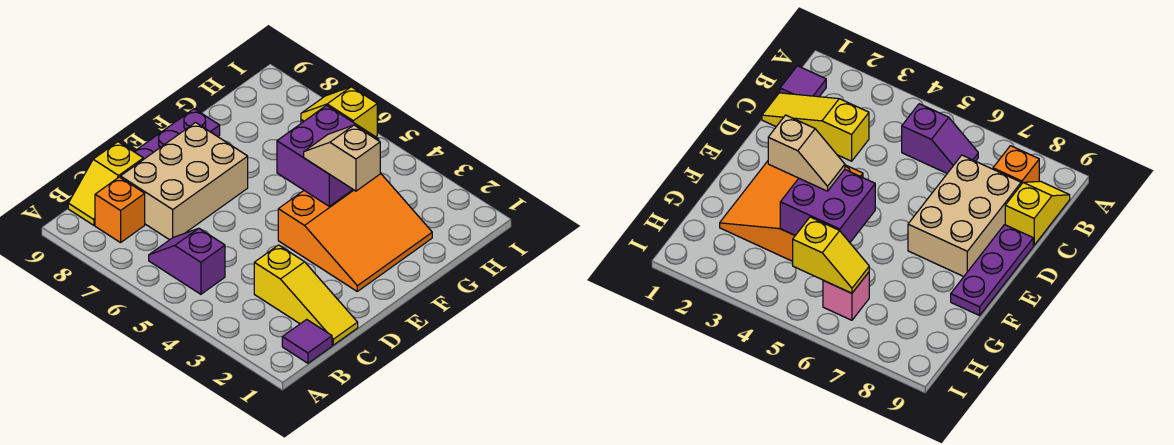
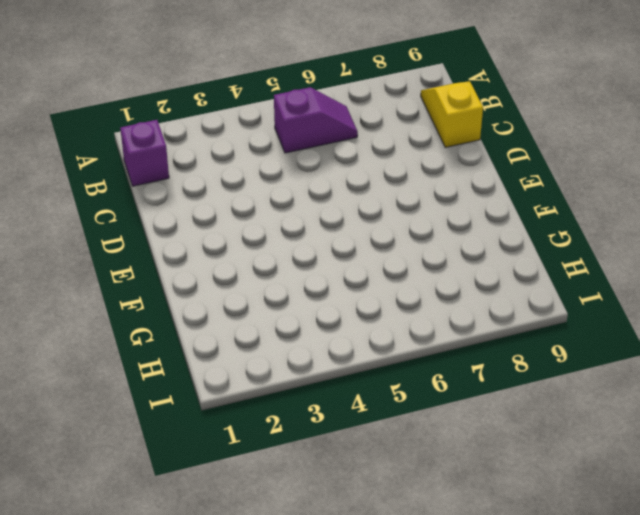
purple brick B1 level 1 -> purple tile B1 level 1
none -> orange brick B8 level 1
none -> yellow slope C1:C3 level 1 top 3
none -> tan brick C7:E8 level 1

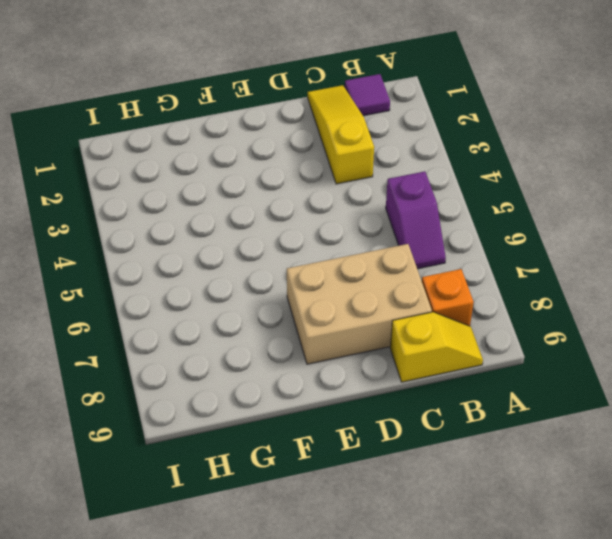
none -> purple plate D9:F9 level 1
none -> orange slope E2:G4 level 1 top 4
none -> pink brick H6 level 1

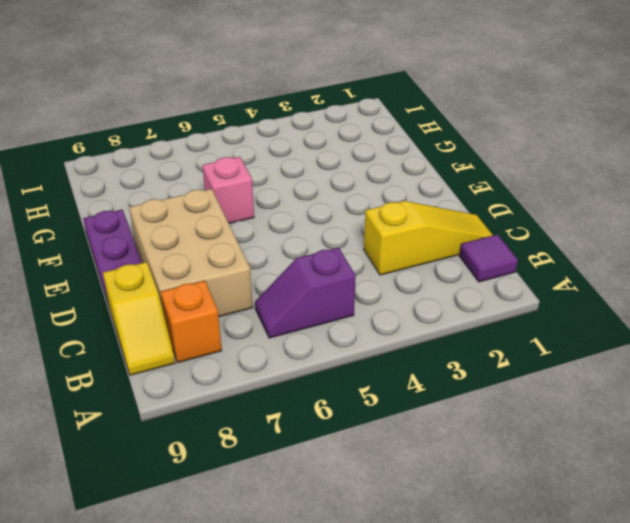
pink brick F6 level 1 -> pink brick H6 level 1
none -> orange slope E2:G4 level 1 top 4
none -> purple brick F4:G5 level 2
none -> yellow slope H5:H6 level 2 top 5

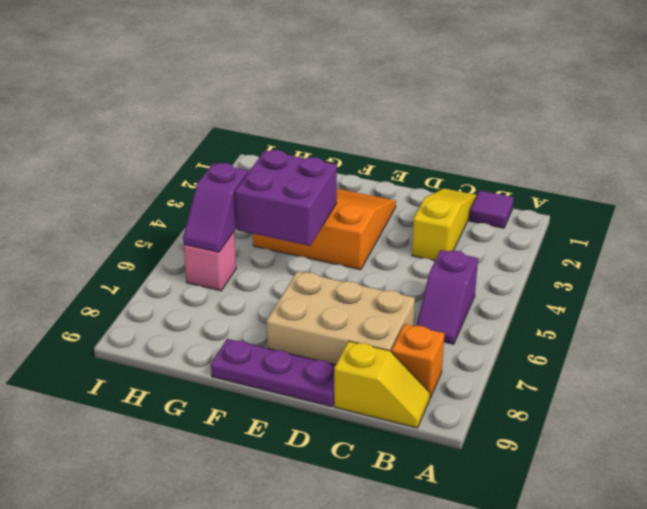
purple slope H5:H6 level 2 top 5 -> yellow slope H5:H6 level 2 top 5
none -> tan slope F3:F4 level 3 top 3

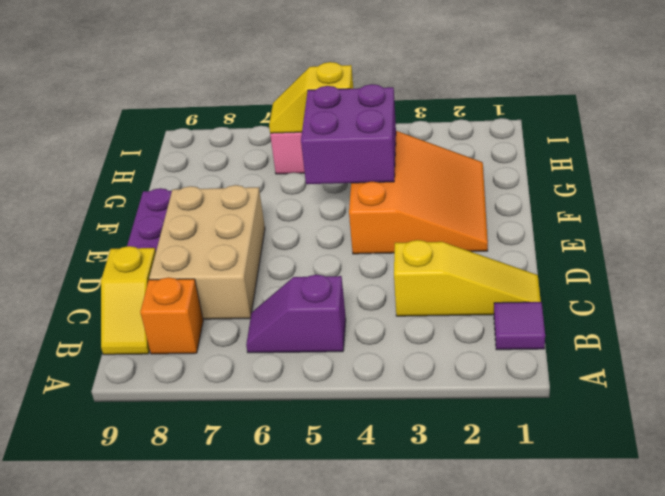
none -> tan slope F3:F4 level 3 top 3

